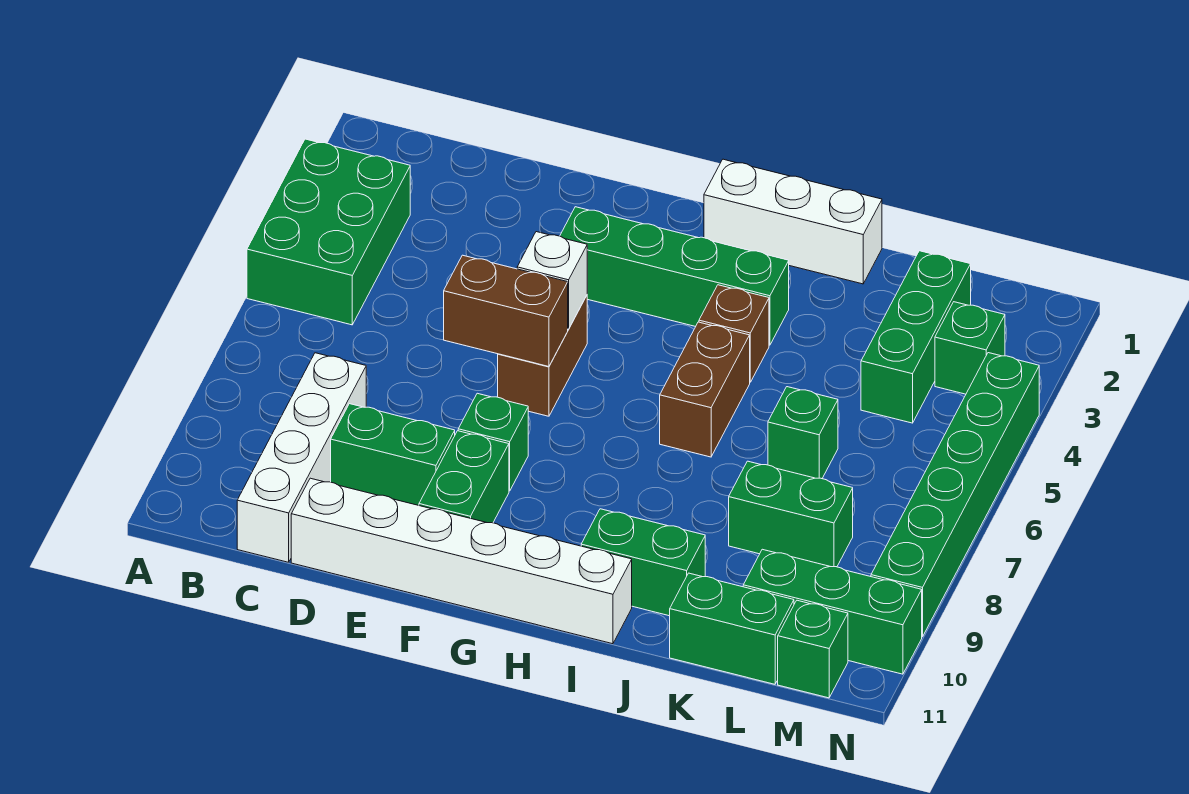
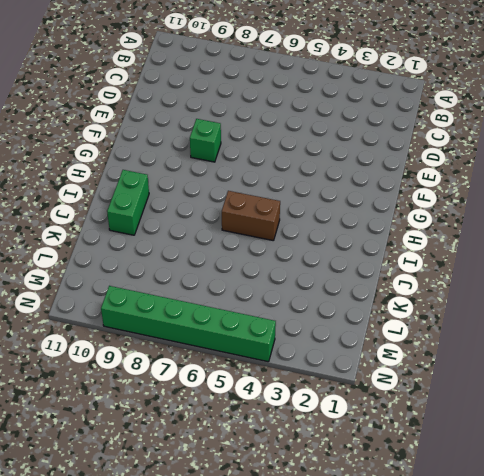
none -> green brick A3:B5 level 1
none -> white brick C8:C11 level 1
none -> green brick D9:E9 level 1

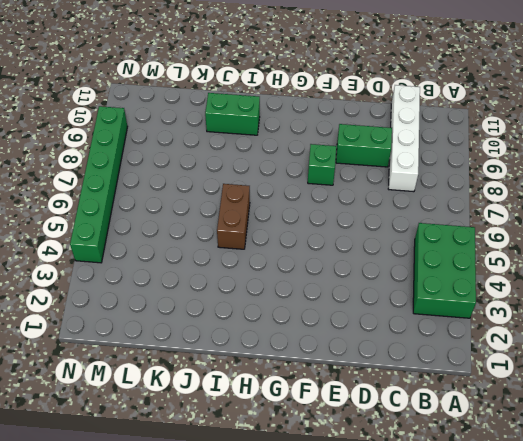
none -> white brick D11:I11 level 1
none -> green brick F3:I3 level 1
none -> brown brick F5:F6 level 1

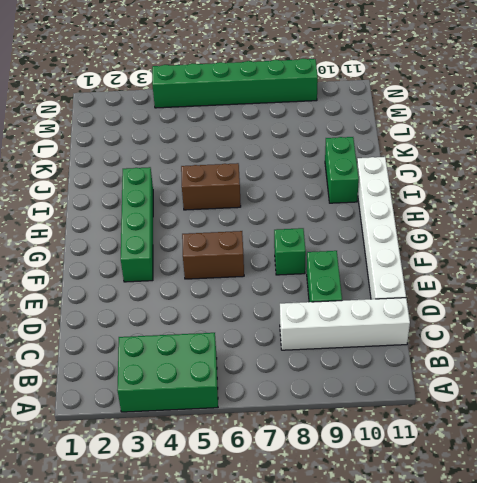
none -> green brick F9:F10 level 1
none -> white brick H1:J1 level 1
none -> brown brick I4 level 1

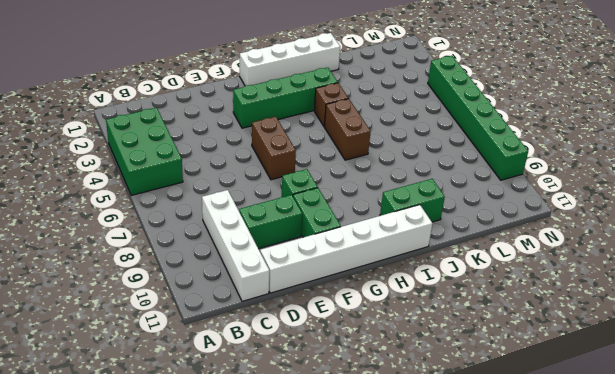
white brick G1:J1 level 1 -> white brick H1:J1 level 1
none -> green brick K6 level 1
none -> green brick K8:L8 level 1
none -> green brick K11:L11 level 1

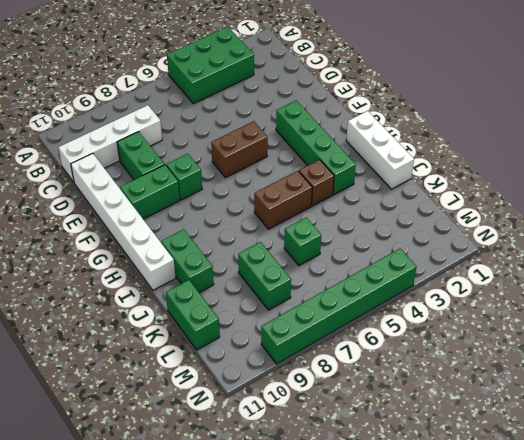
none -> green brick L2:L4 level 1
none -> green brick L10:N10 level 1
none -> green brick M3 level 1

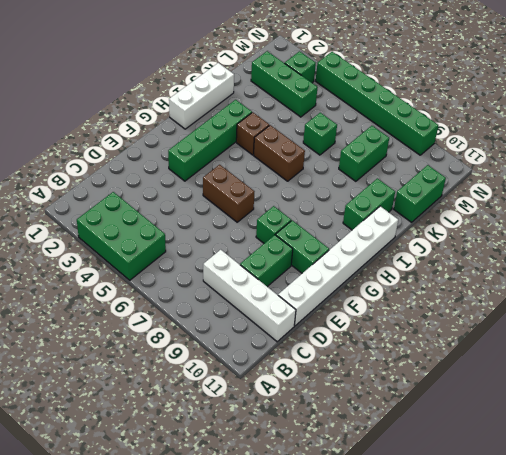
none -> green brick L10:N10 level 1
none -> green brick M11 level 1
none -> brown brick E6:F6 level 2

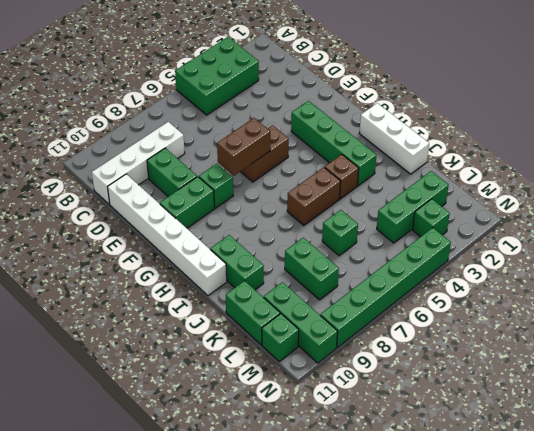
brown brick F6:F7 level 2 -> brown brick E6:F6 level 2
none -> white brick F5 level 2

